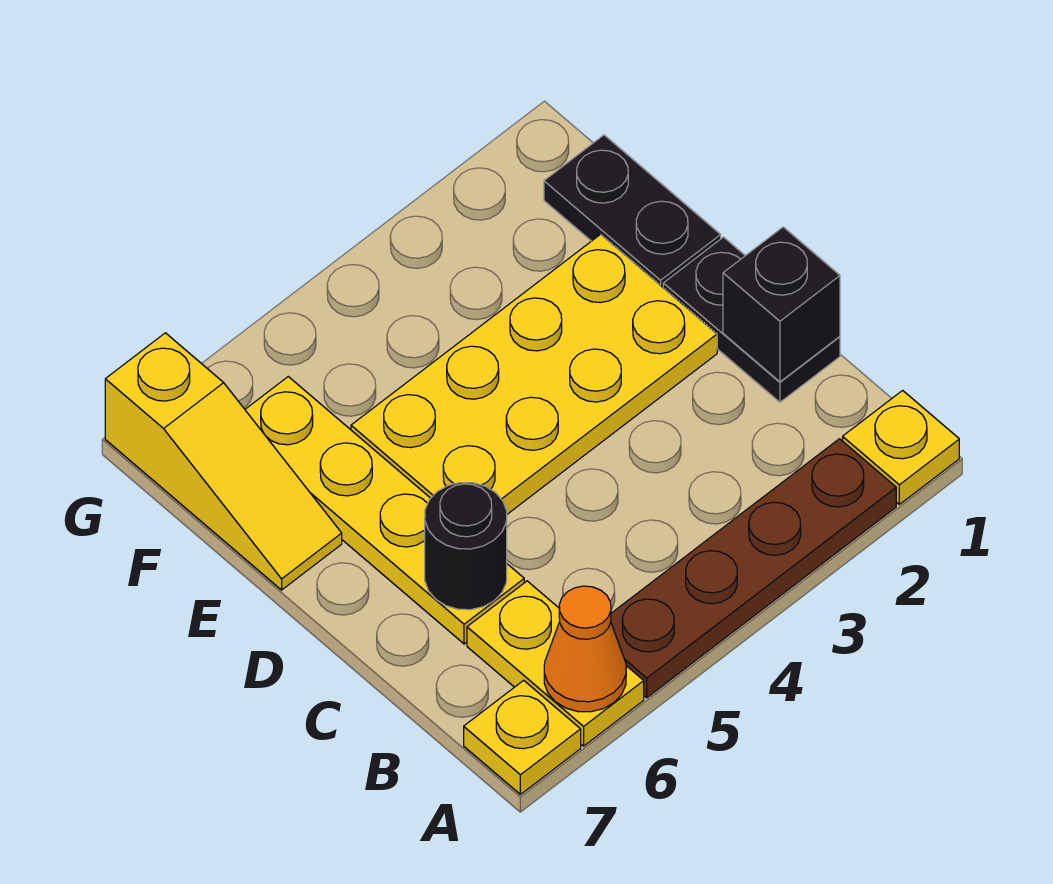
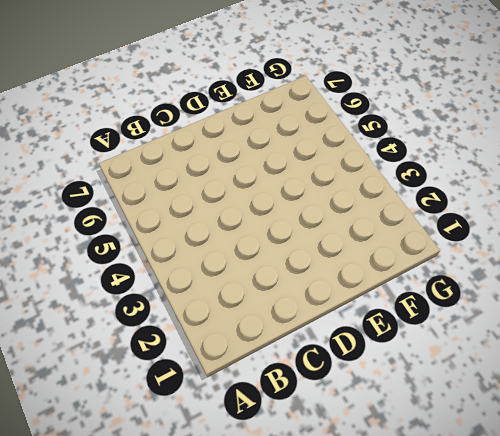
none -> yellow plate A1 level 1
none -> brown plate A2:A5 level 1
none -> yellow plate A6:B6 level 1

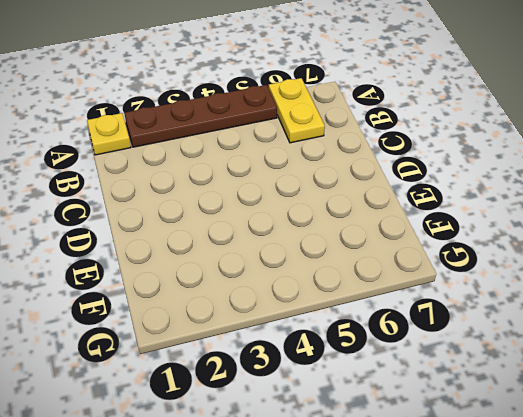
none -> yellow plate A7 level 1
none -> black plate C1:D1 level 1
none -> yellow plate C6:F6 level 1

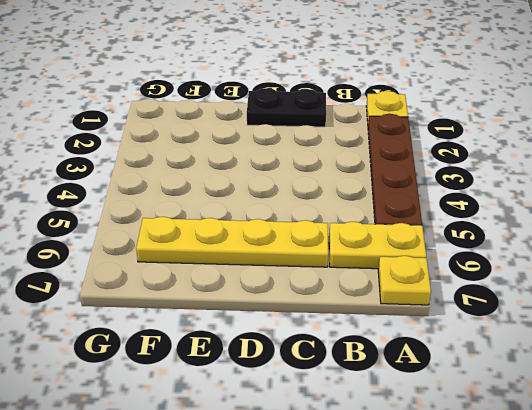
none -> yellow plate D2:E5 level 1
none -> black plate E1:F1 level 1
none -> yellow slope E7:G7 level 1 top G

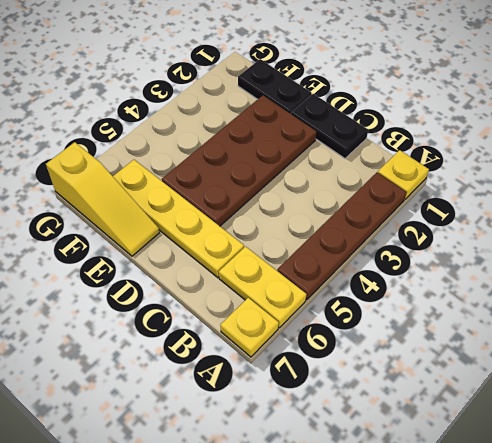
brown plate D2:E5 level 1 -> yellow plate D2:E5 level 1
none -> orange cone A6 level 2
none -> black brick C1 level 2
none -> black round brick C6 level 2

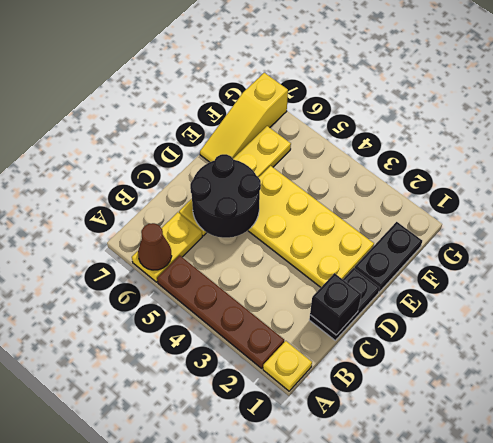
brown cone A6 level 2 -> orange cone A6 level 2
black round brick C5:D6 level 2 -> black round brick C6 level 2
none -> yellow plate A7 level 1

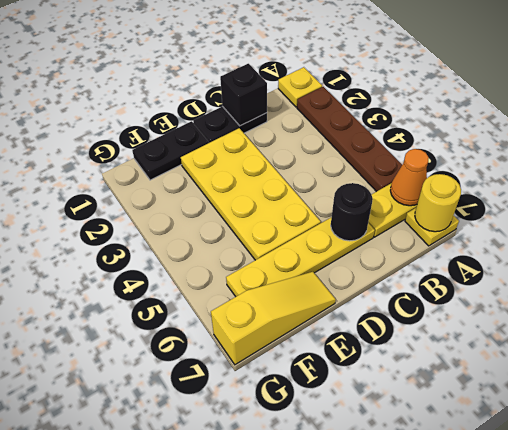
yellow round brick A7 level 2 -> none

